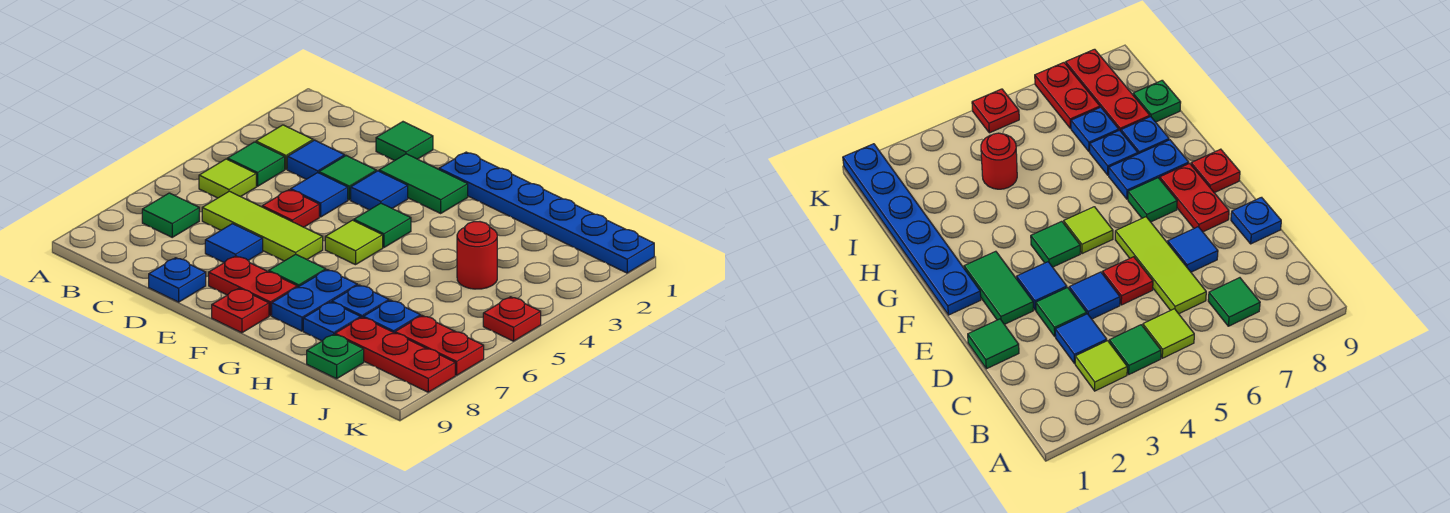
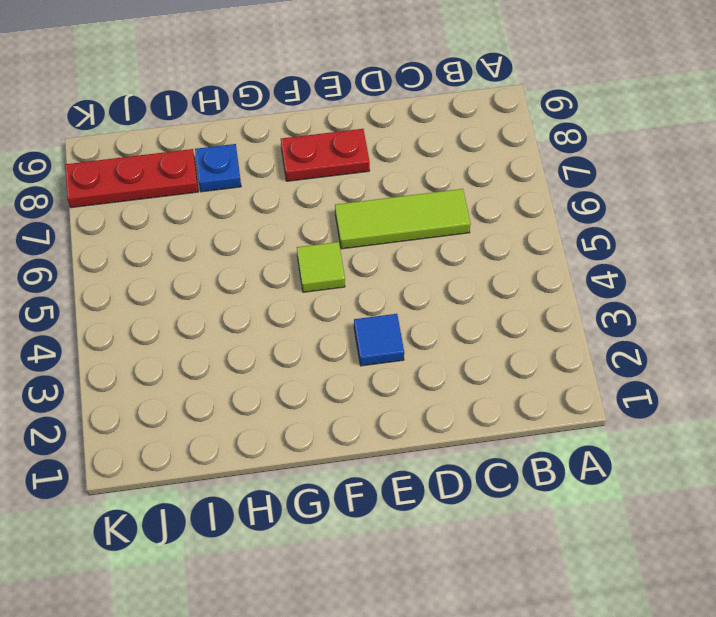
none -> lime tile B3 level 1
none -> green tile B4 level 1
none -> lime tile B5 level 1

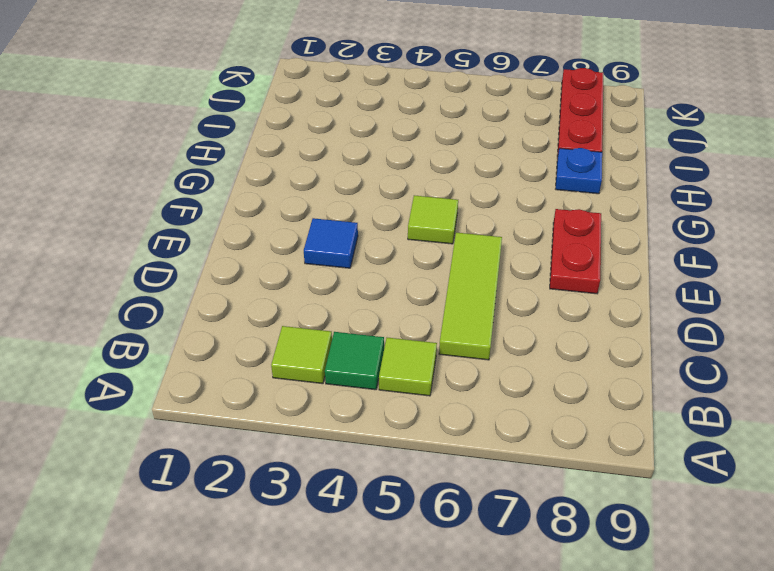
none -> green tile B7 level 1
none -> blue tile C3 level 1
none -> green tile D1 level 1

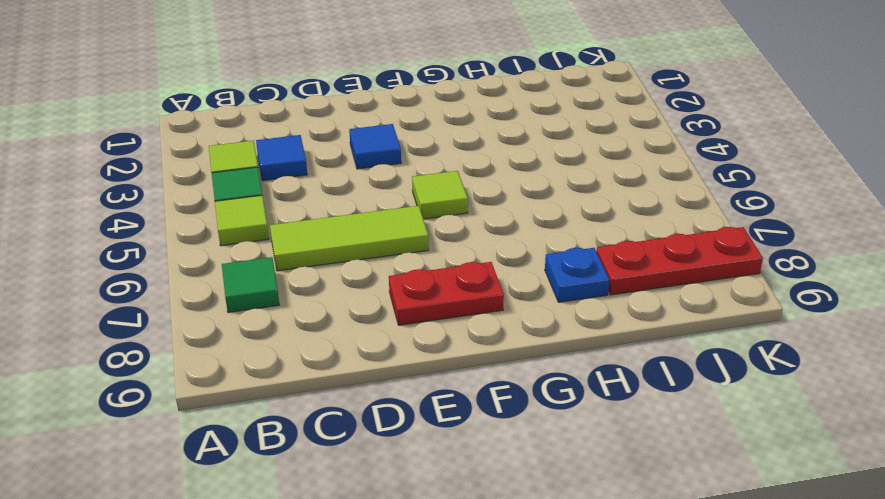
none -> green tile D1 level 1
none -> green tile D3 level 1
none -> blue tile D4 level 1

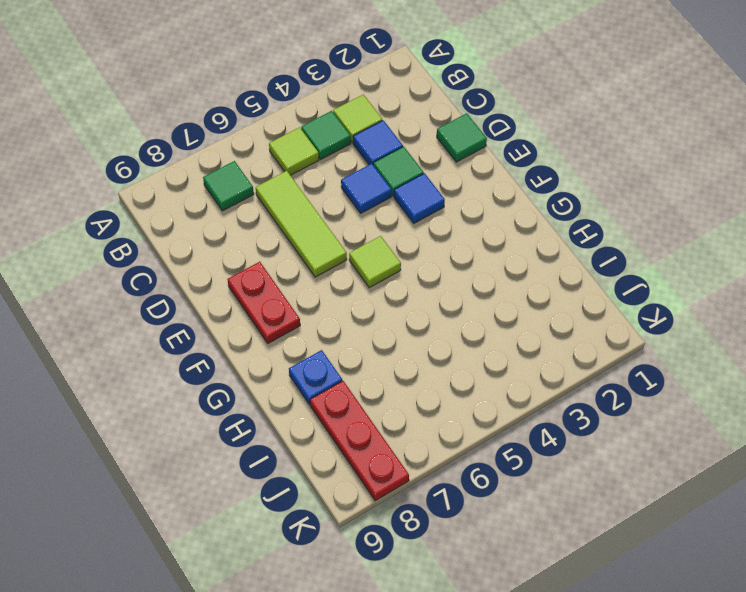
none -> red plate D5 level 1
none -> blue tile D7 level 1
none -> blue plate D9 level 1

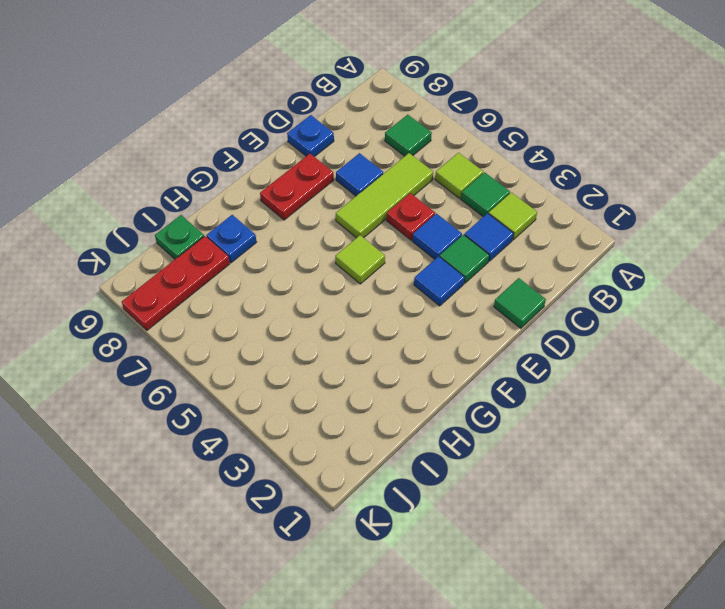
none -> green tile E2:F2 level 1
none -> blue plate F1:K1 level 1
none -> green tile F4 level 1

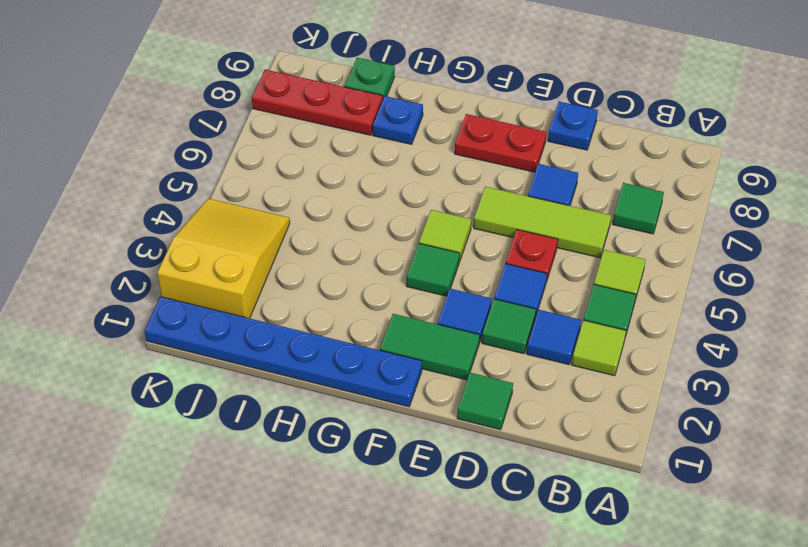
yellow slope J2:K4 level 1 top 2 -> none
none -> green tile F7 level 1
none -> red plate F9 level 1
none -> blue plate G7:G8 level 1

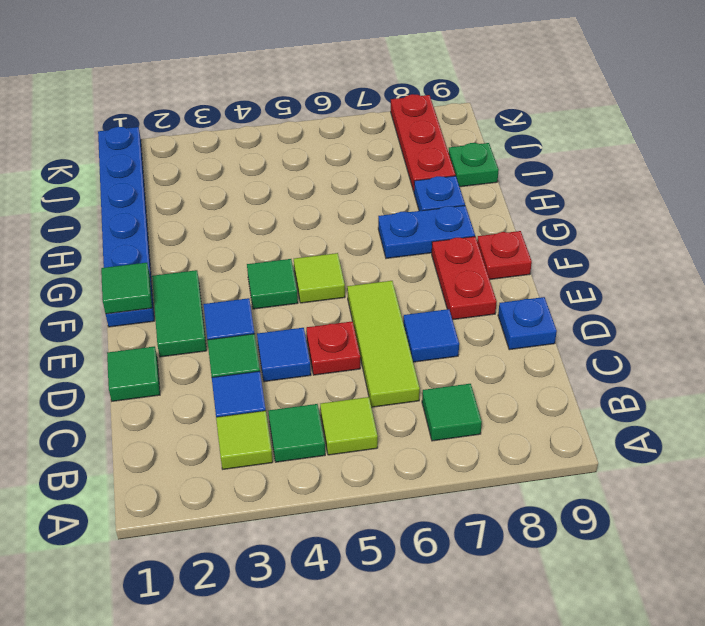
green tile F1 level 2 -> green tile F7 level 1
none -> blue plate H7 level 1
none -> red round brick I4 level 1
none -> blue plate I7 level 1

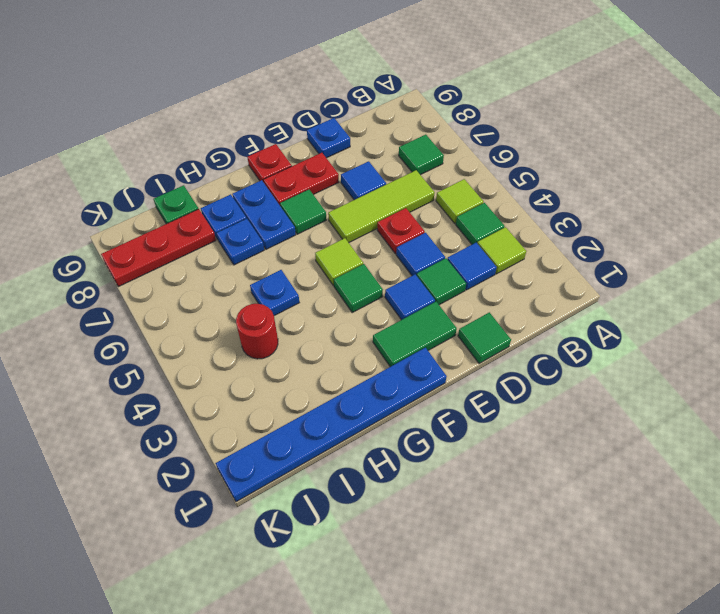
blue plate H5 level 1 -> blue plate I7 level 1
none -> red plate J7:K7 level 1
none -> red plate K5 level 1

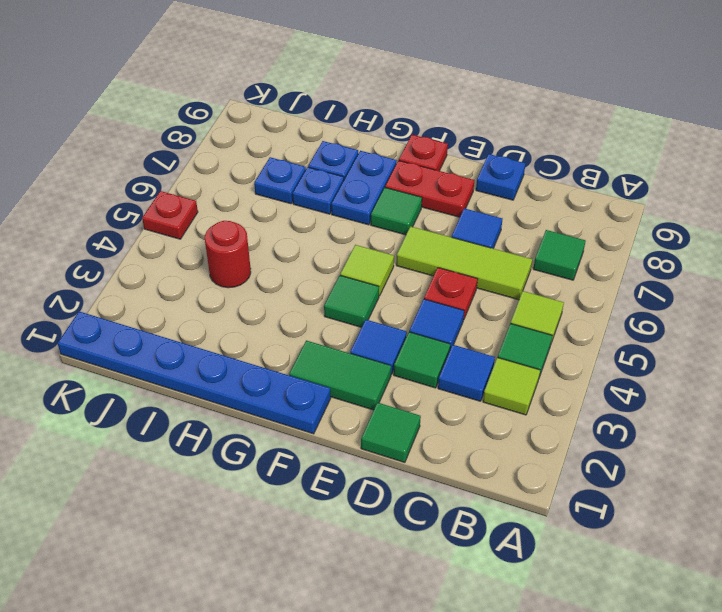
none -> red plate I8:K8 level 1
none -> green plate I9 level 1
none -> red plate J7:K7 level 1

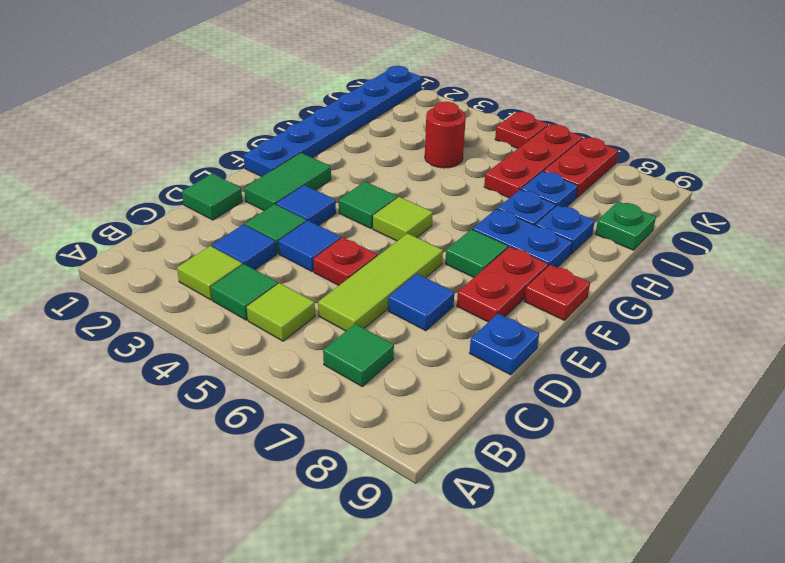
red plate I6:K6 level 1 -> red plate I8:K8 level 1

